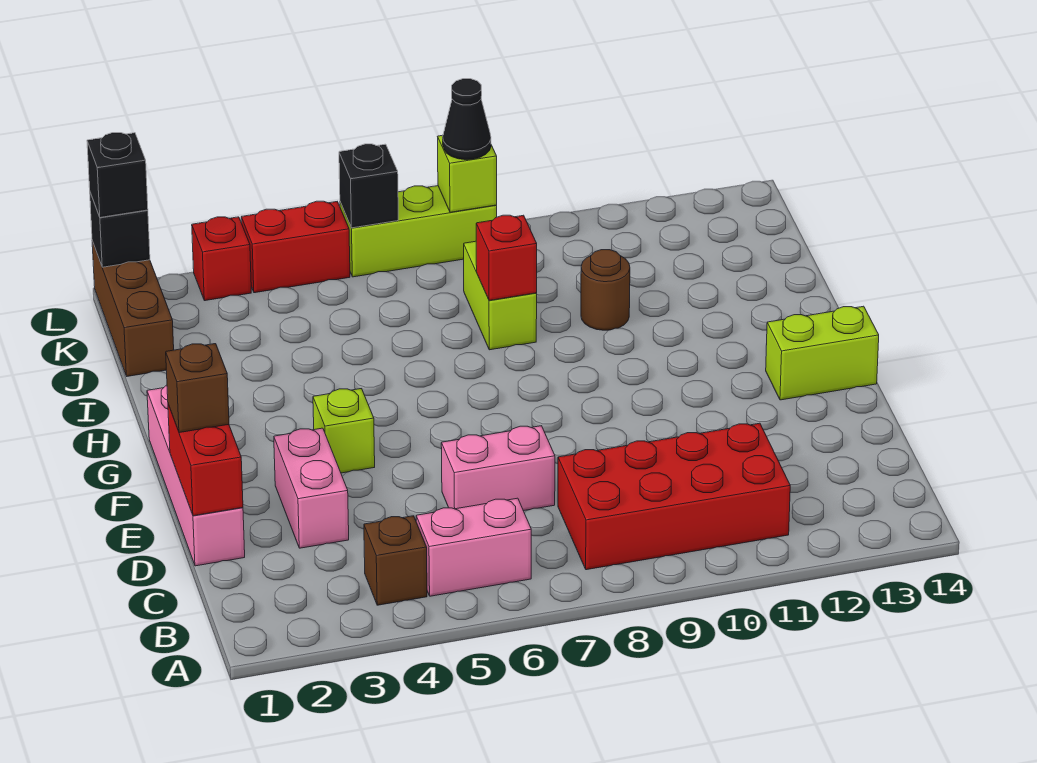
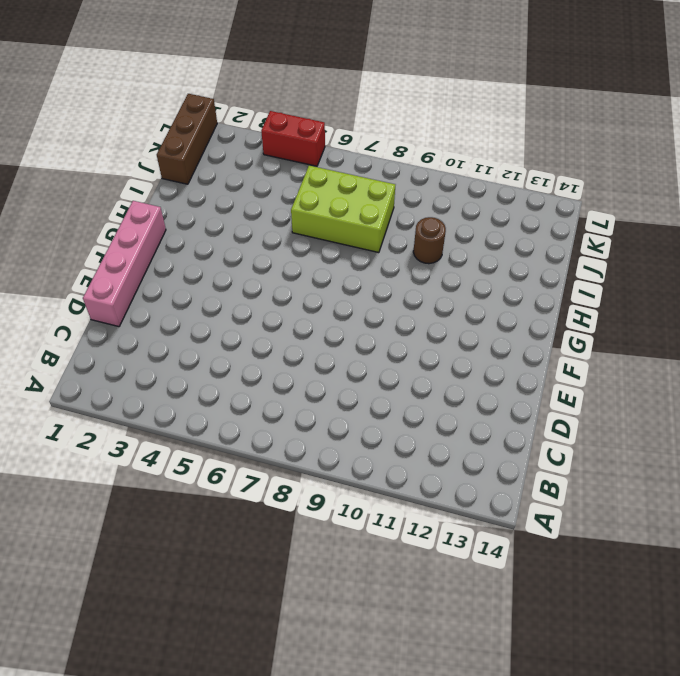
lime brick I6:J8 level 1 -> lime brick I8:J8 level 1
none -> brown brick B4 level 1
none -> pink brick B5:B6 level 1
none -> red brick B8:C11 level 1

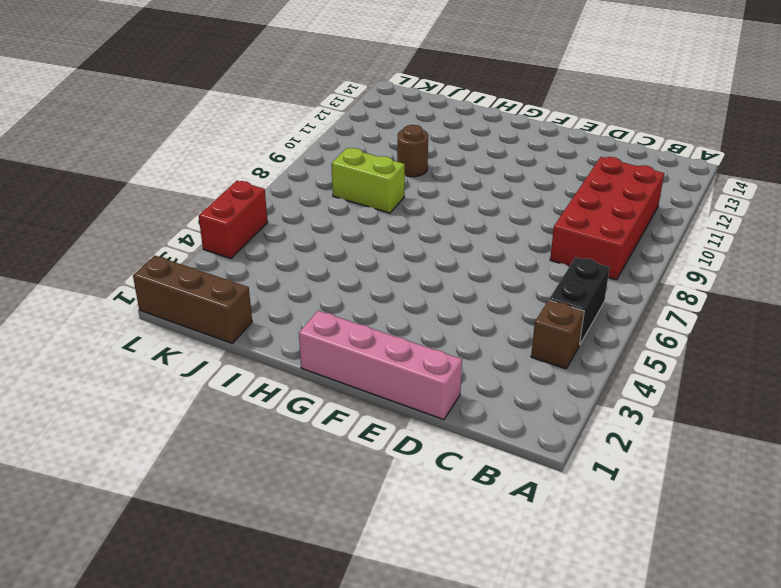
black brick B5:B6 level 1 -> pink brick B5:B6 level 1
none -> pink brick D3:E3 level 1
none -> pink brick D6:D7 level 1
none -> lime brick F4 level 1

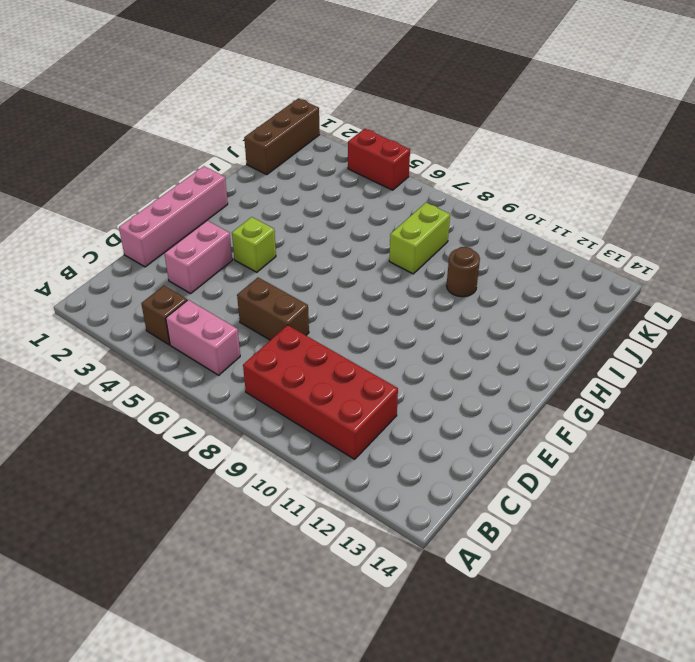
brown brick D6:D7 level 1 -> pink brick D6:D7 level 1
none -> lime brick F13:F14 level 1
none -> red brick L3 level 1
none -> lime brick L6:L8 level 1

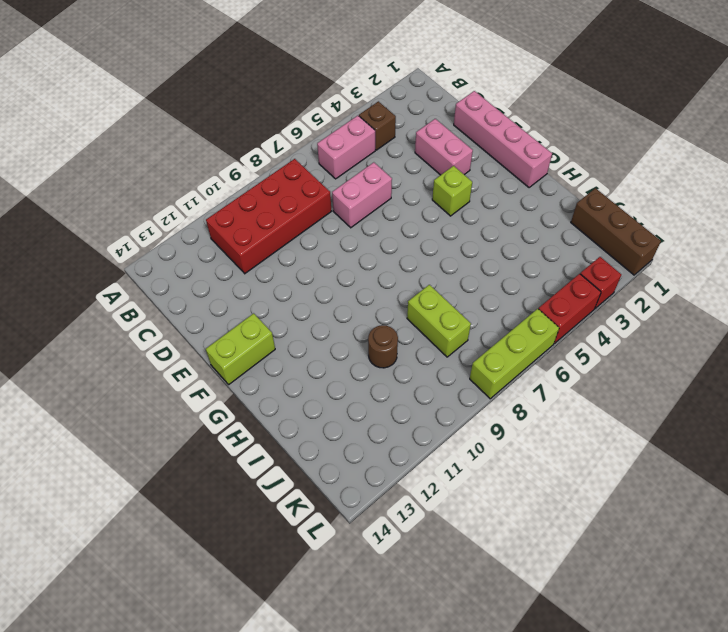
none -> red brick D1:E1 level 2
none -> red brick I8 level 2
none -> black brick L1 level 2

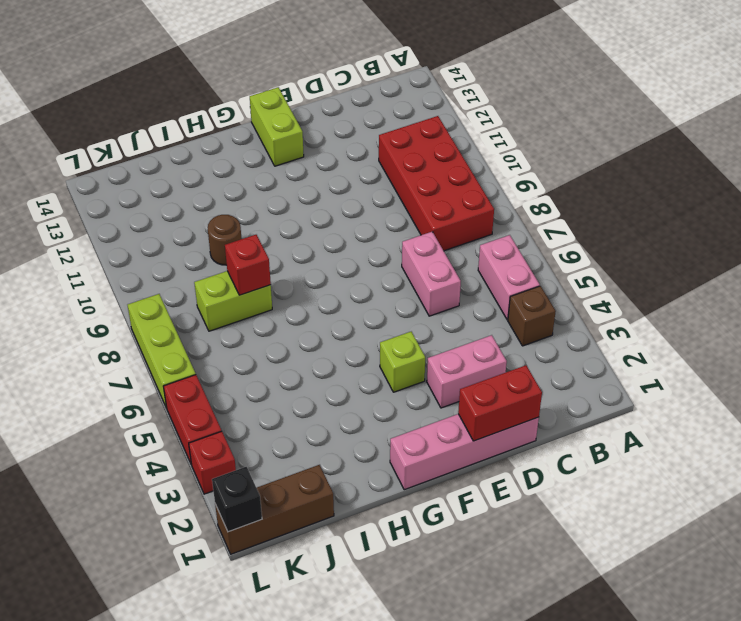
none -> black brick L6 level 2
none -> lime brick L8 level 2
none -> brown brick E1 level 3

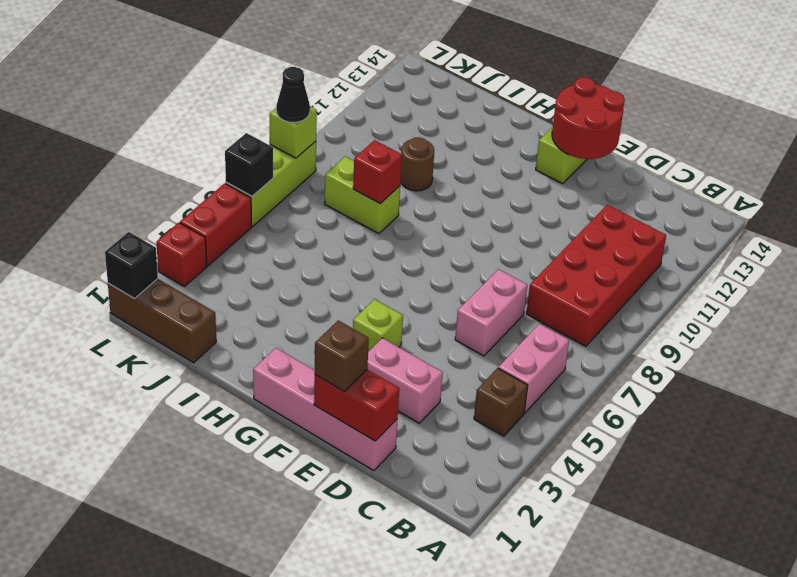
red round brick E13:F14 level 2 -> none
none -> black brick L1 level 3

